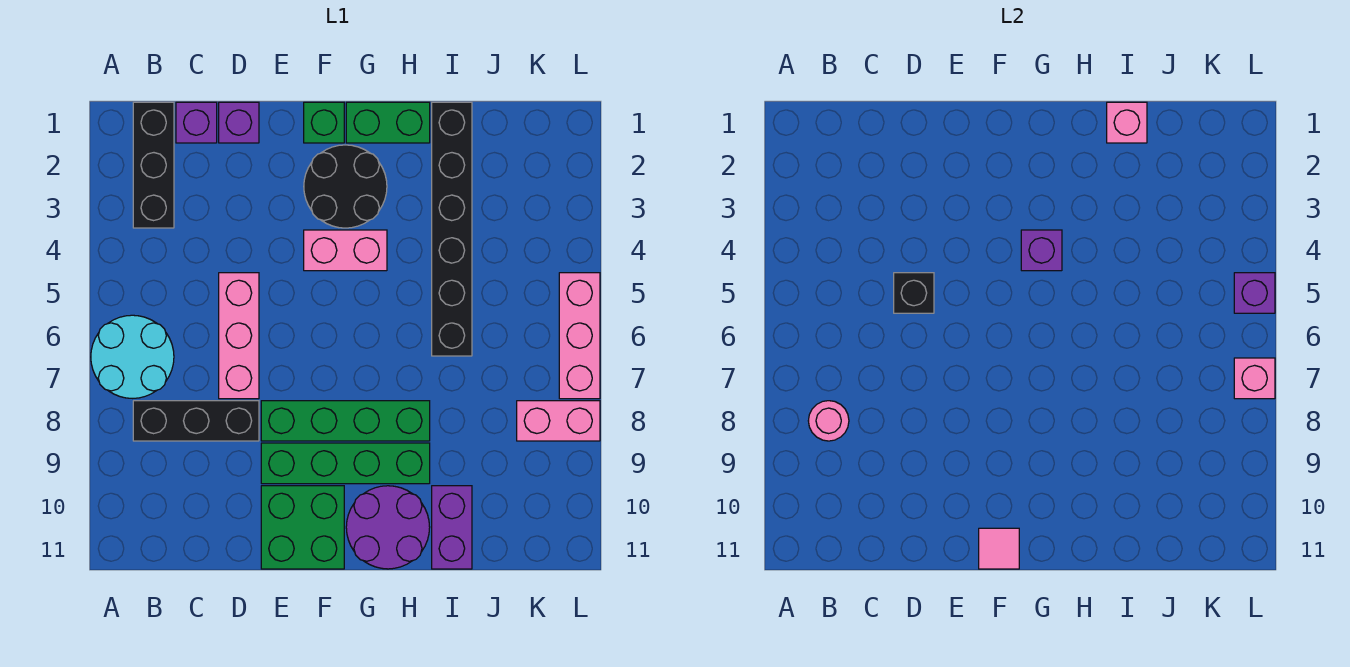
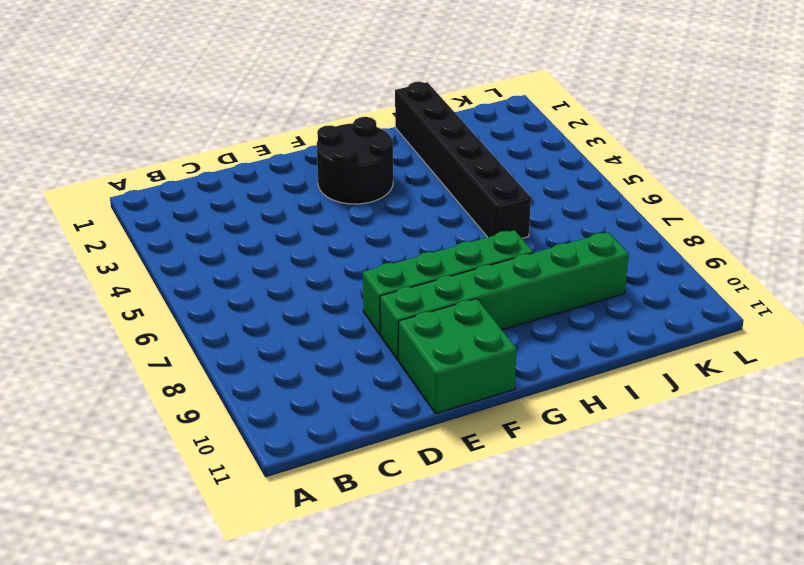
green brick E9:J9 level 1 -> green brick E9:H9 level 1
none -> cyan round brick A6:B7 level 1
none -> black brick B1:B3 level 1
none -> black brick B8:D8 level 1

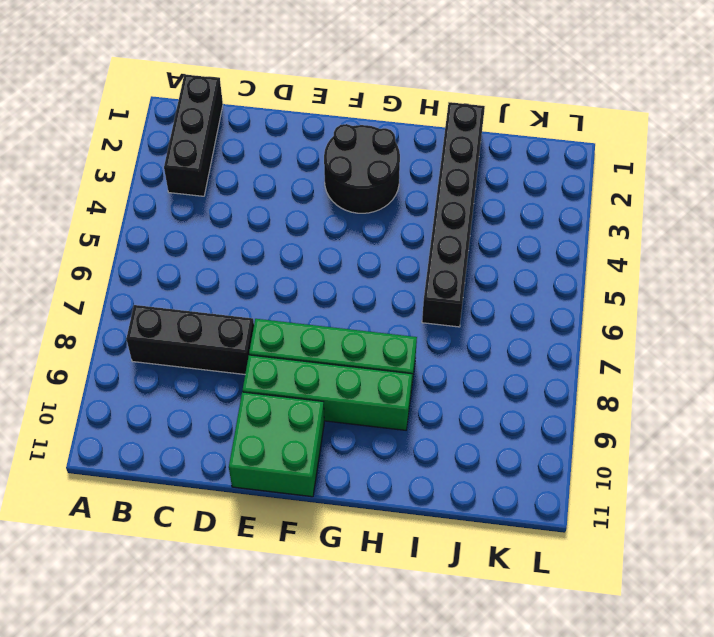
none -> cyan round brick A6:B7 level 1
none -> purple brick C1 level 1
none -> purple brick D1 level 1

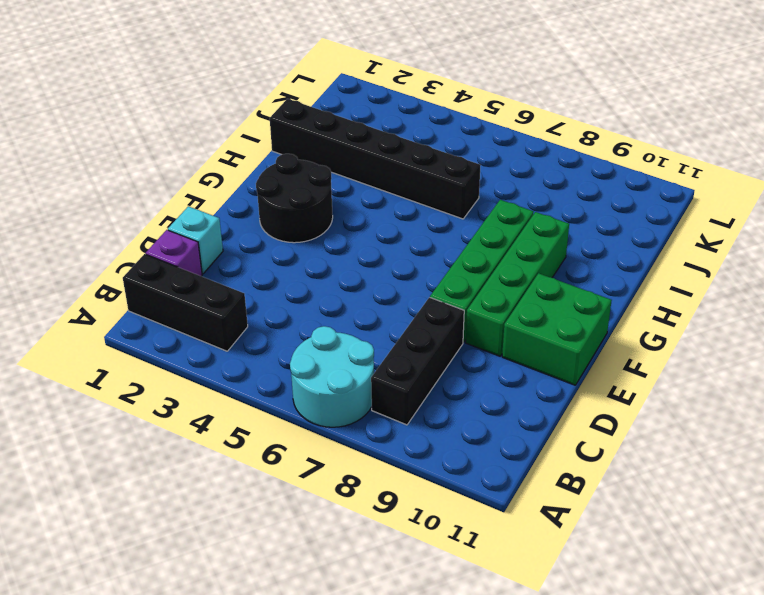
cyan brick D1 level 1 -> purple brick D1 level 1
none -> pink brick D5:D7 level 1
none -> green brick F1 level 1
none -> pink brick F4:G4 level 1

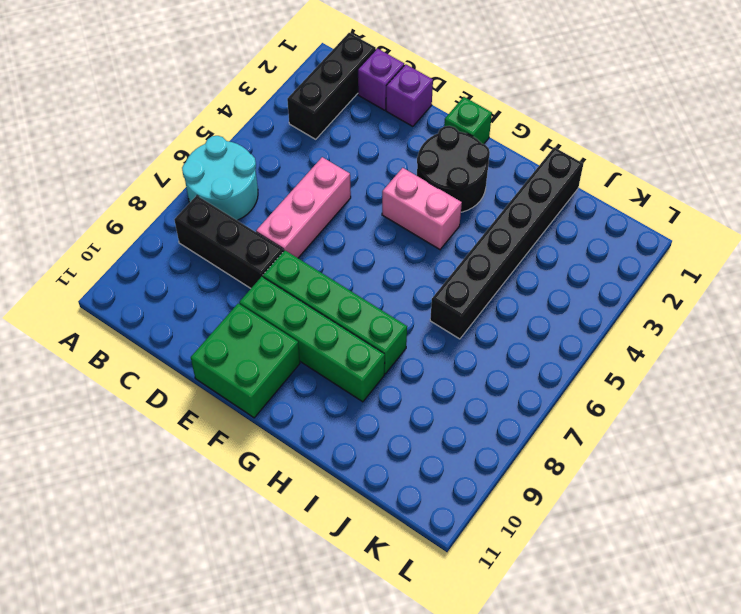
none -> green brick G1:H1 level 1
none -> purple round brick G10:H11 level 1
none -> purple brick I10:I11 level 1

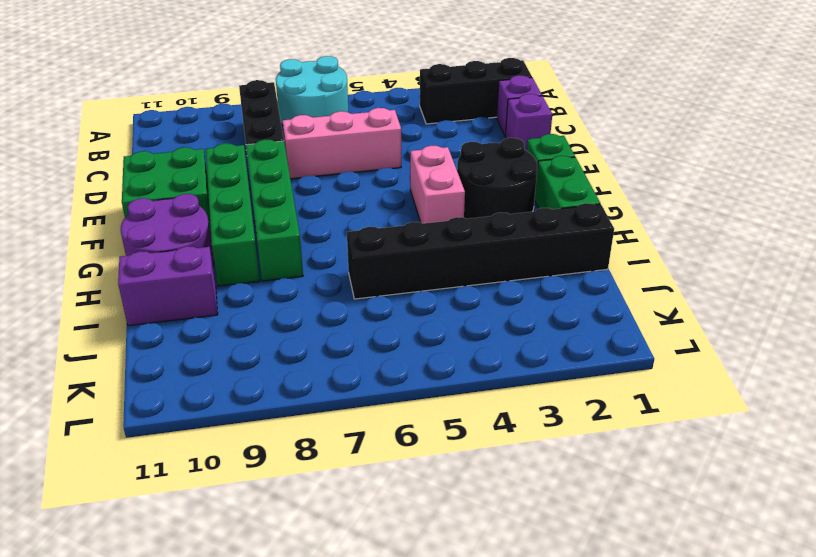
none -> pink brick K8:L8 level 1
none -> pink brick L5:L7 level 1
none -> pink round brick B8 level 2

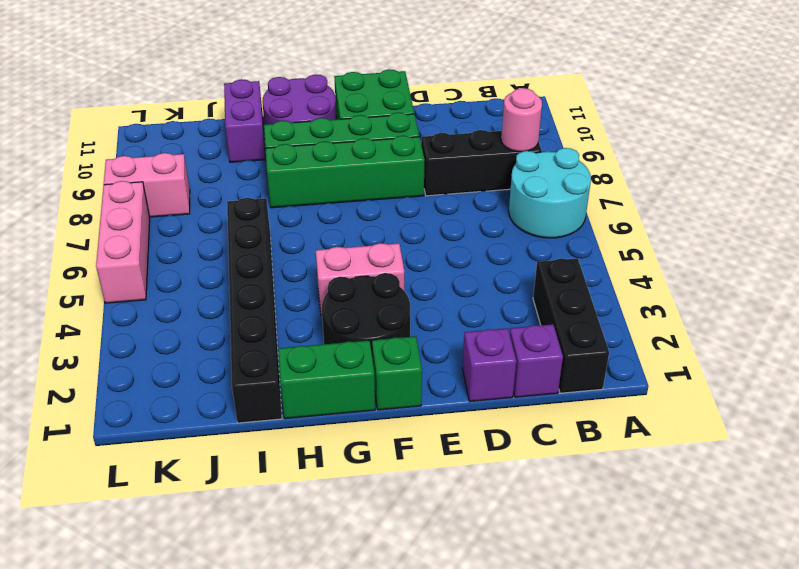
none -> pink brick D5:D7 level 1
none -> black brick D5 level 2
none -> pink tile F11 level 2

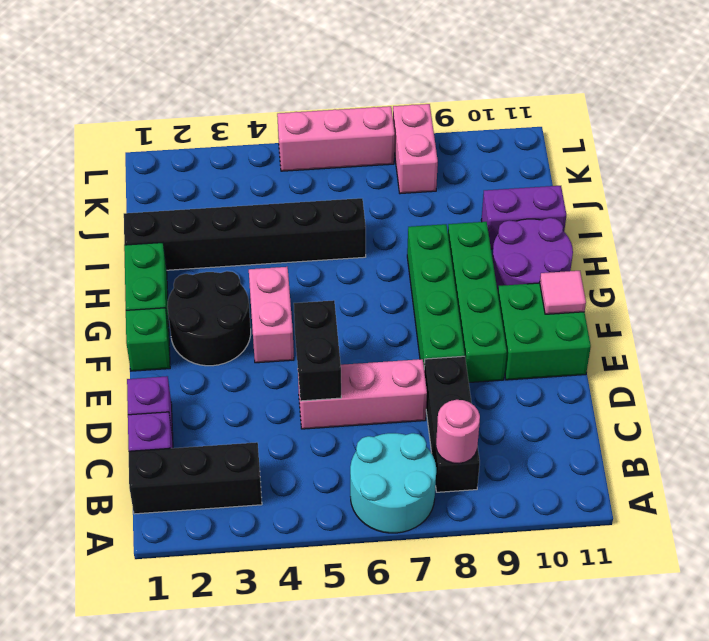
black brick D5:E5 level 2 -> black brick D5 level 2
none -> purple brick G4 level 2
none -> pink brick I1 level 2
none -> purple brick L5 level 2

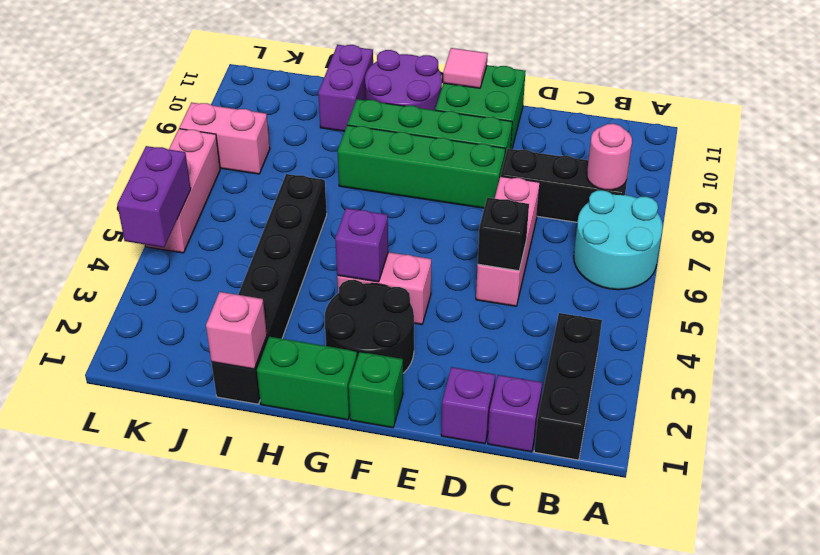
purple brick L4:L5 level 2 -> purple brick L5 level 2
none -> pink brick L7 level 2

